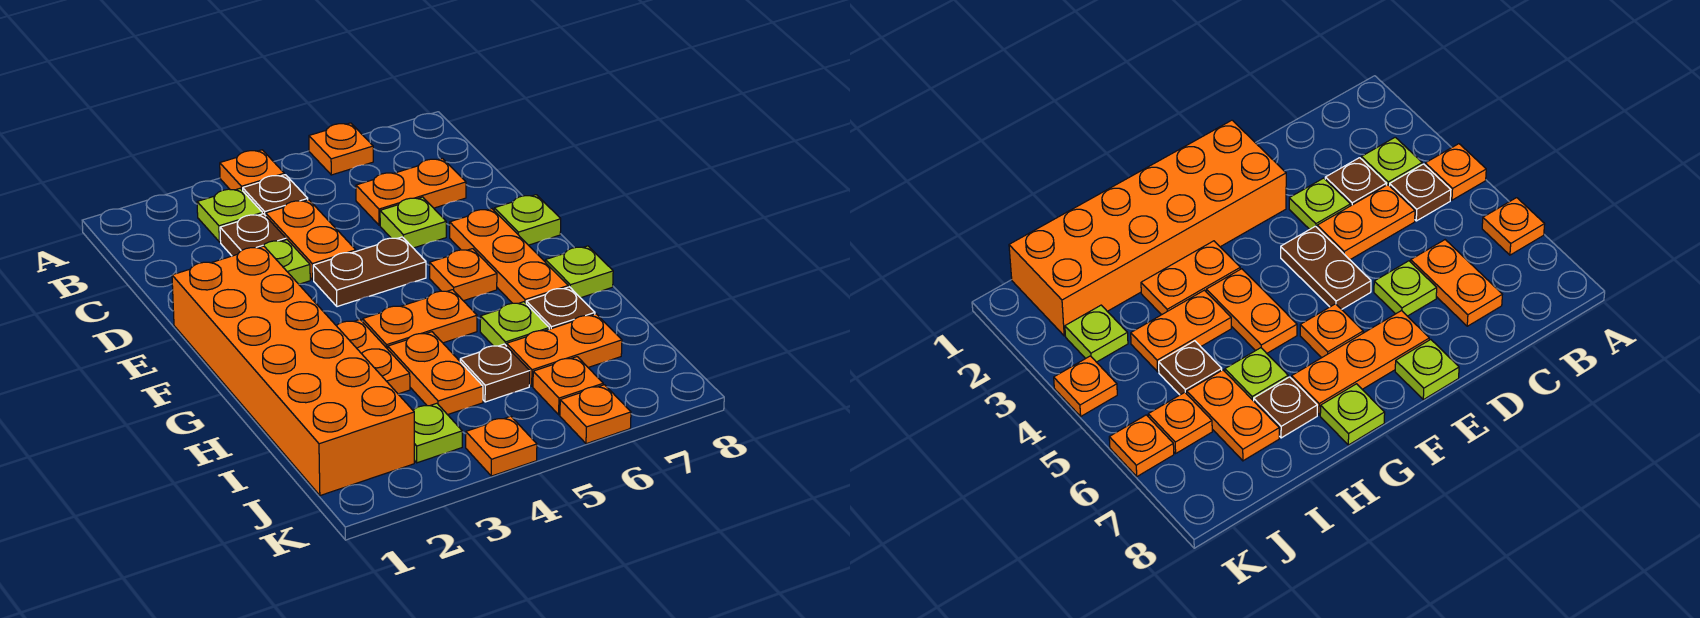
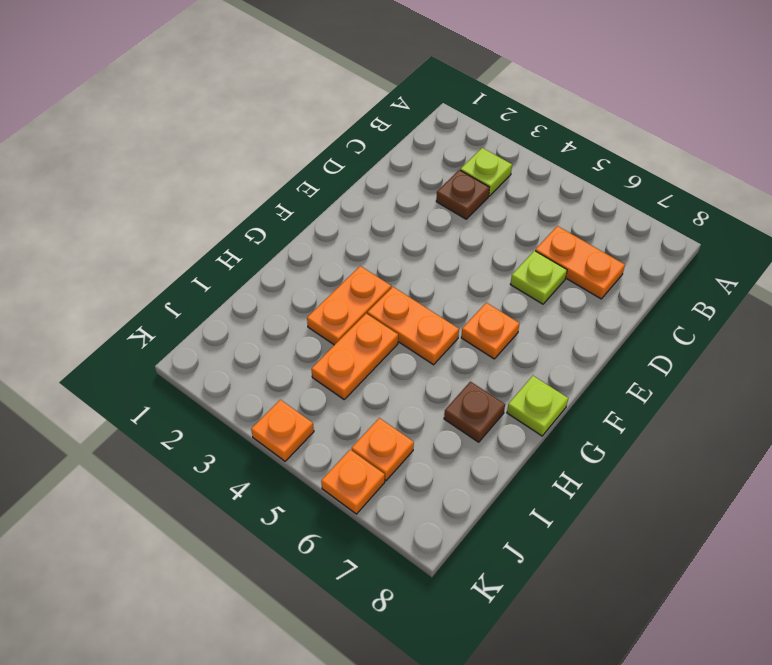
none -> orange plate A4 level 1
none -> orange plate A6 level 1
none -> brown plate B4 level 1

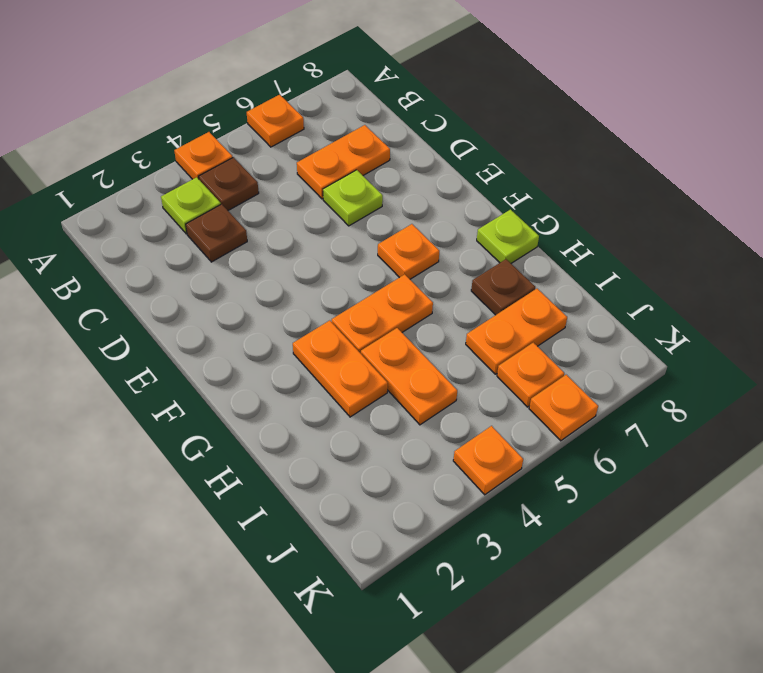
none -> orange plate C4:D4 level 1
none -> lime plate D3 level 1
none -> orange brick E1:J2 level 1

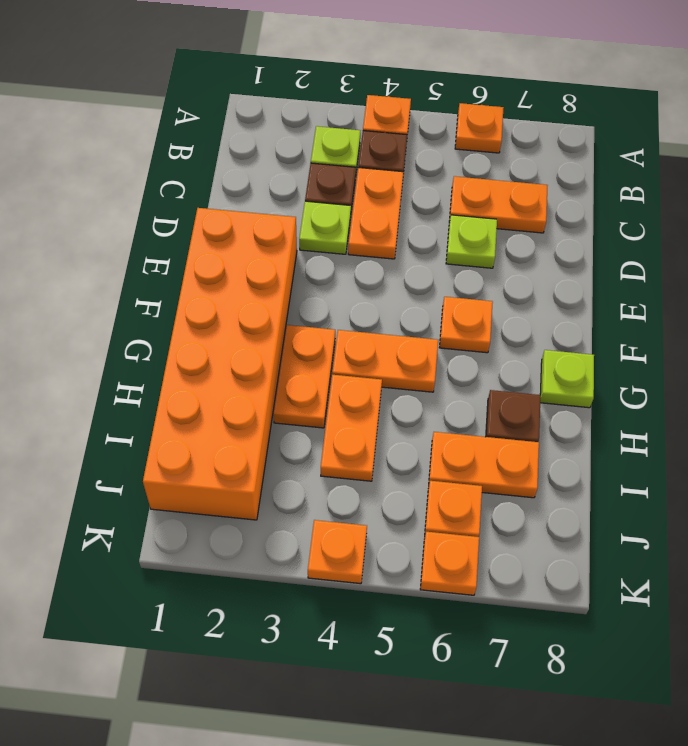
none -> brown plate E4:E5 level 1
none -> orange plate E7:G7 level 1
none -> lime plate E8 level 1

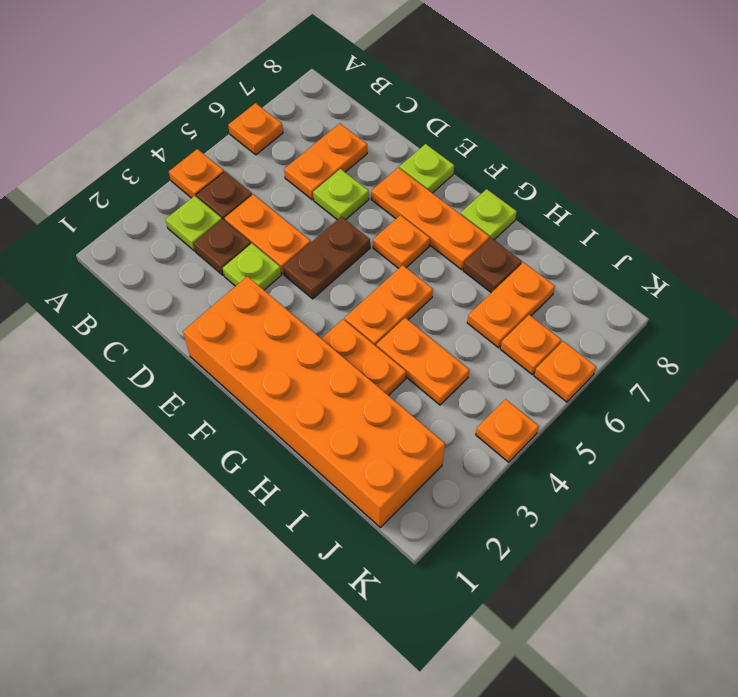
none -> lime plate H6 level 1
none -> brown plate I5 level 1
none -> lime plate J3 level 1

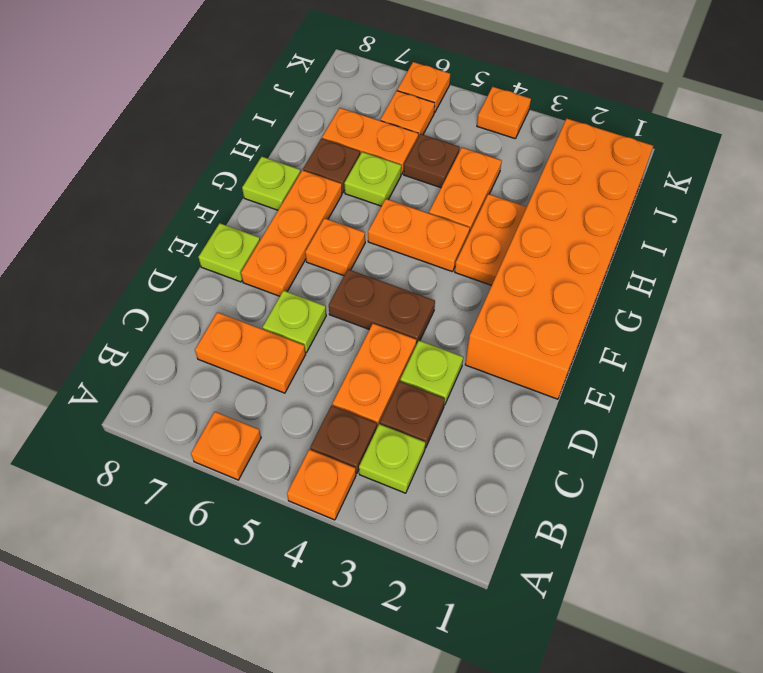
none -> lime plate J3 level 1

